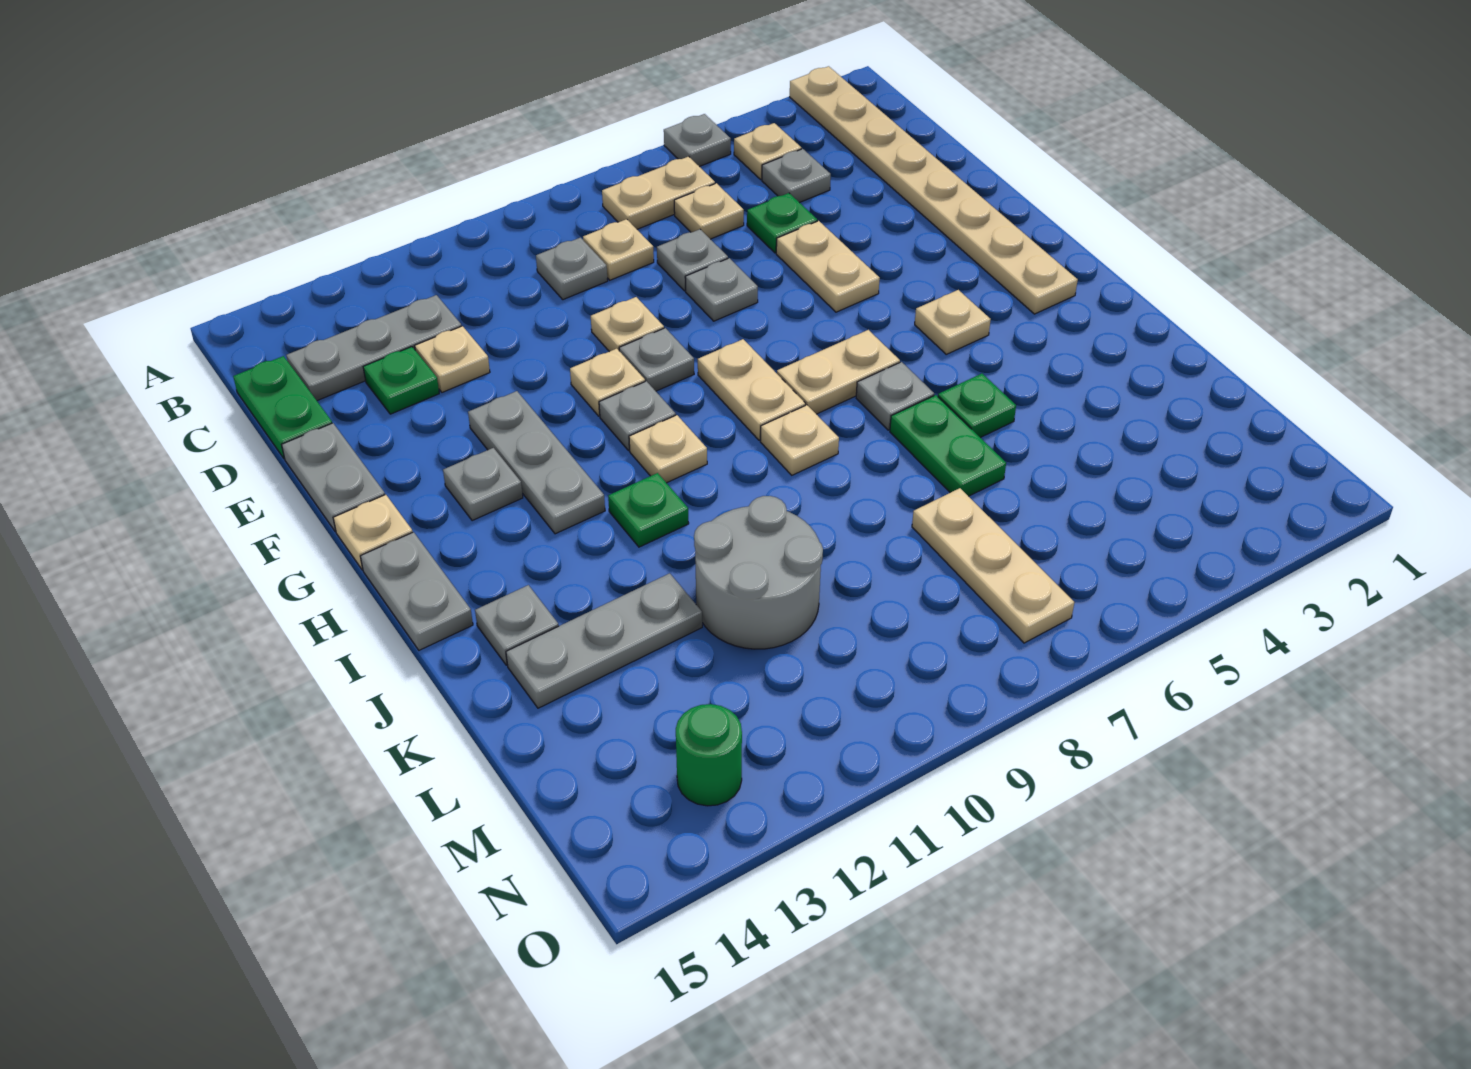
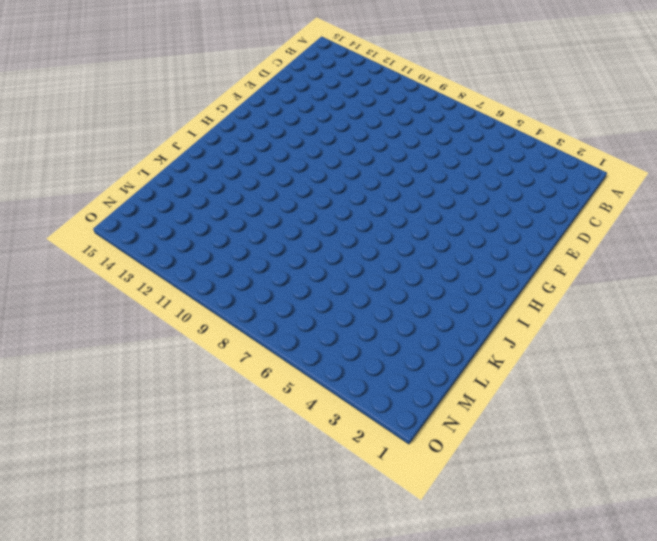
none -> tan plate A2:H2 level 1
none -> grey plate A5 level 1
none -> tan plate B4 level 1
none -> tan plate B6:B7 level 1

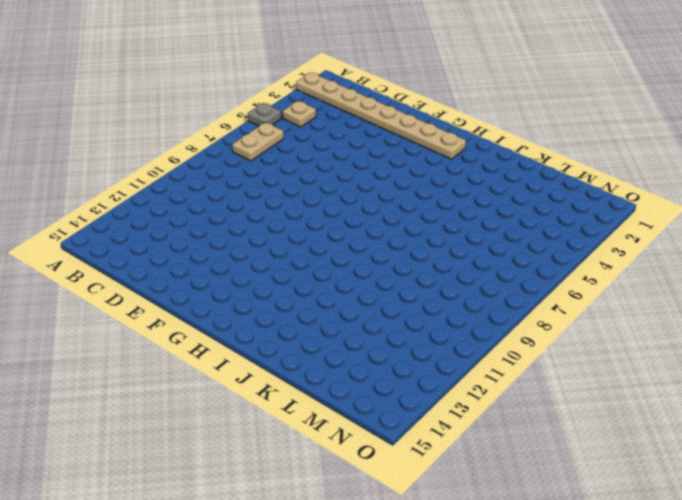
none -> grey plate C4 level 1
none -> tan plate C6 level 1
none -> tan plate C8 level 1
none -> grey plate C9 level 1

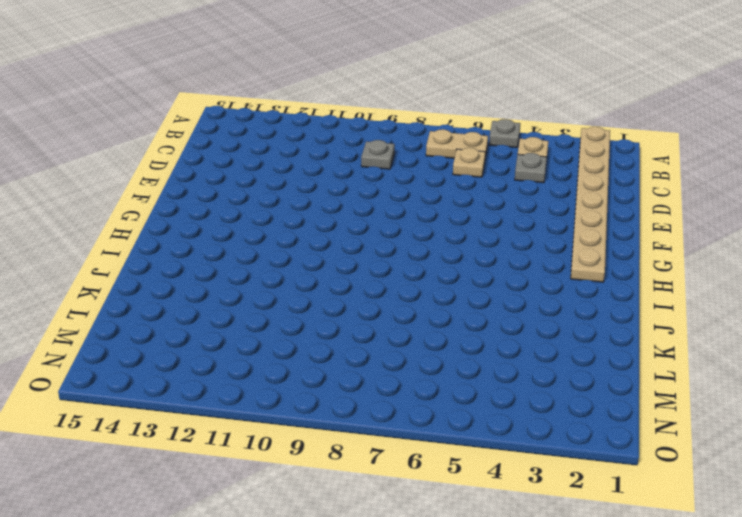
none -> tan plate C8 level 1
none -> grey plate C12:C14 level 1
none -> green plate C15:D15 level 1
none -> green plate D5 level 1

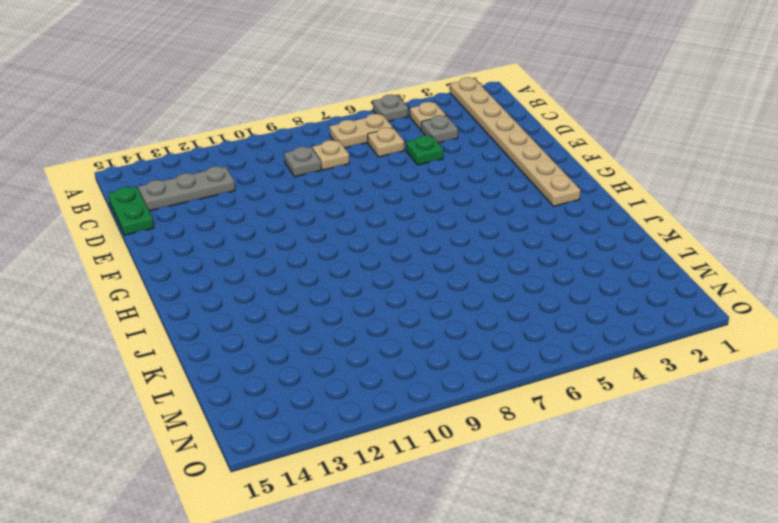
none -> grey plate D7 level 1
none -> tan plate D12 level 1
none -> green plate D13 level 1
none -> tan plate E5:F5 level 1

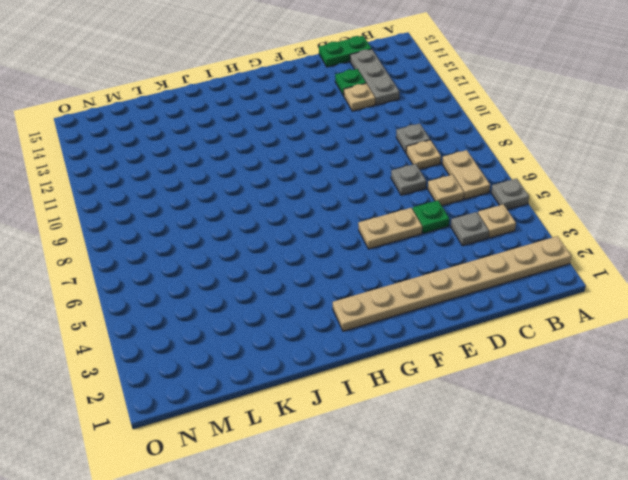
none -> grey plate E7 level 1
none -> tan plate E9 level 1
none -> grey plate E15:F15 level 1
none -> grey plate F9 level 1

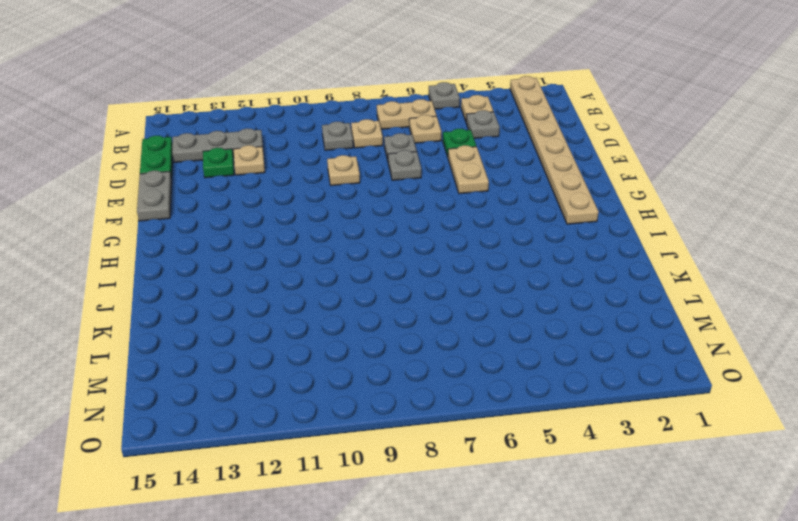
none -> grey plate F9 level 1
none -> tan plate F10 level 1
none -> grey plate F12:H12 level 1
none -> tan plate G8:H8 level 1

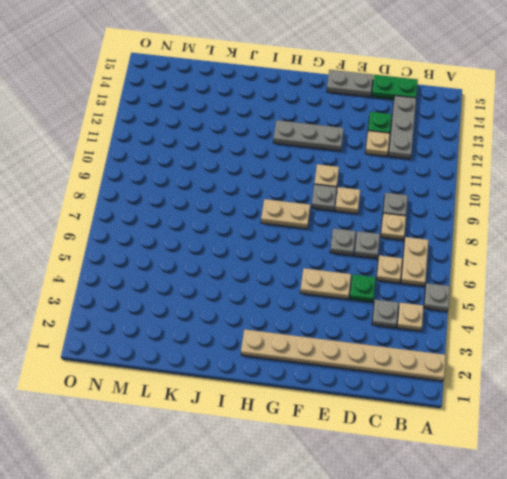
none -> grey plate G10 level 1
none -> grey plate G13 level 1
none -> tan plate G15 level 1
none -> tan plate H4 level 1

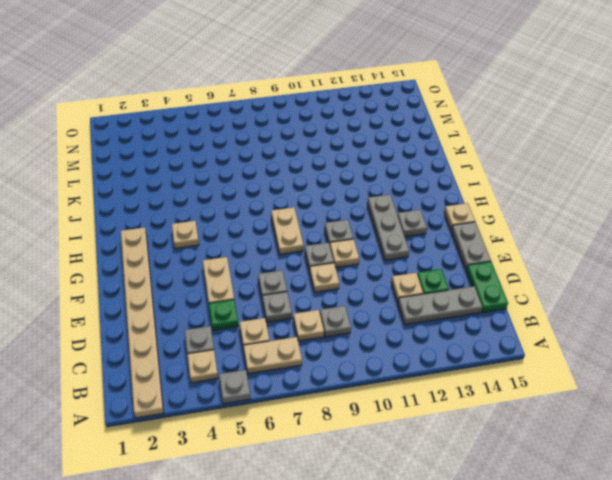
none -> tan plate H6:H7 level 1
none -> tan plate H10 level 1
none -> grey plate H15:I15 level 1
none -> grey plate I6 level 1

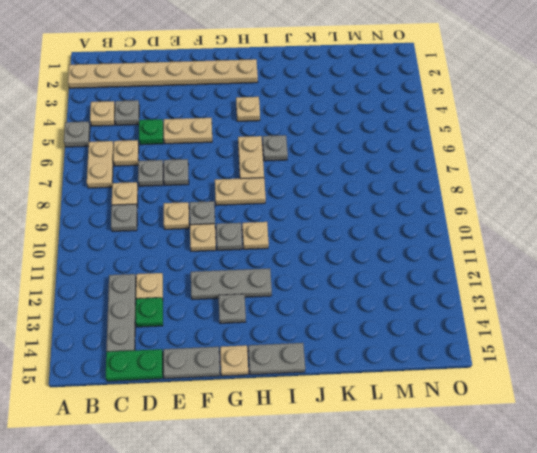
none -> tan plate I8 level 1
none -> green plate I11 level 1
none -> green plate J5 level 1
none -> green plate J6:K6 level 1

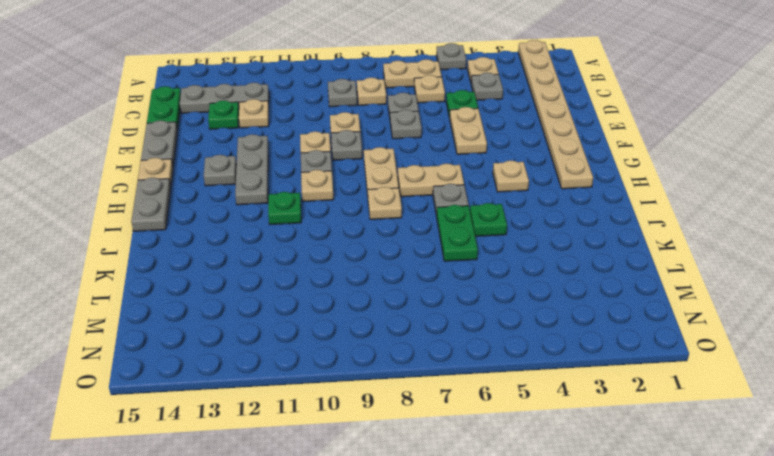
none -> grey plate J14 level 1
none -> grey round brick K10:L11 level 1
none -> grey plate K12:K14 level 1
none -> tan plate L7:N7 level 1

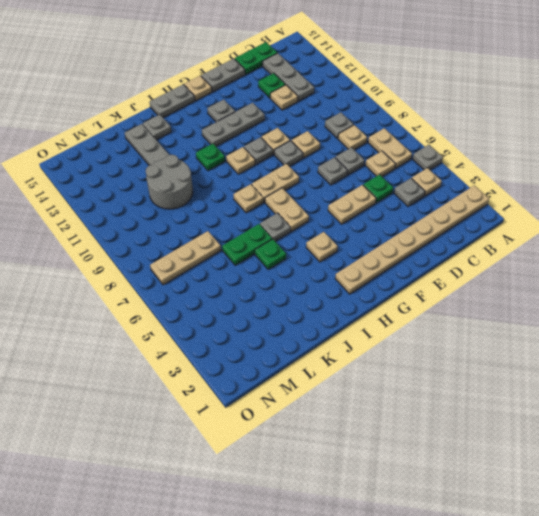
none -> green round brick N13 level 1

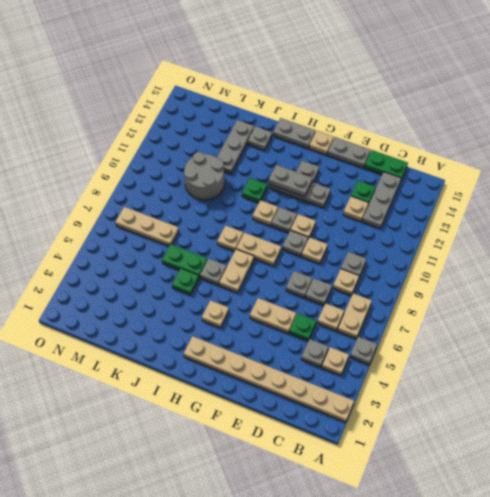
grey plate G12:H12 level 2 -> none
none -> green round brick N13 level 1

